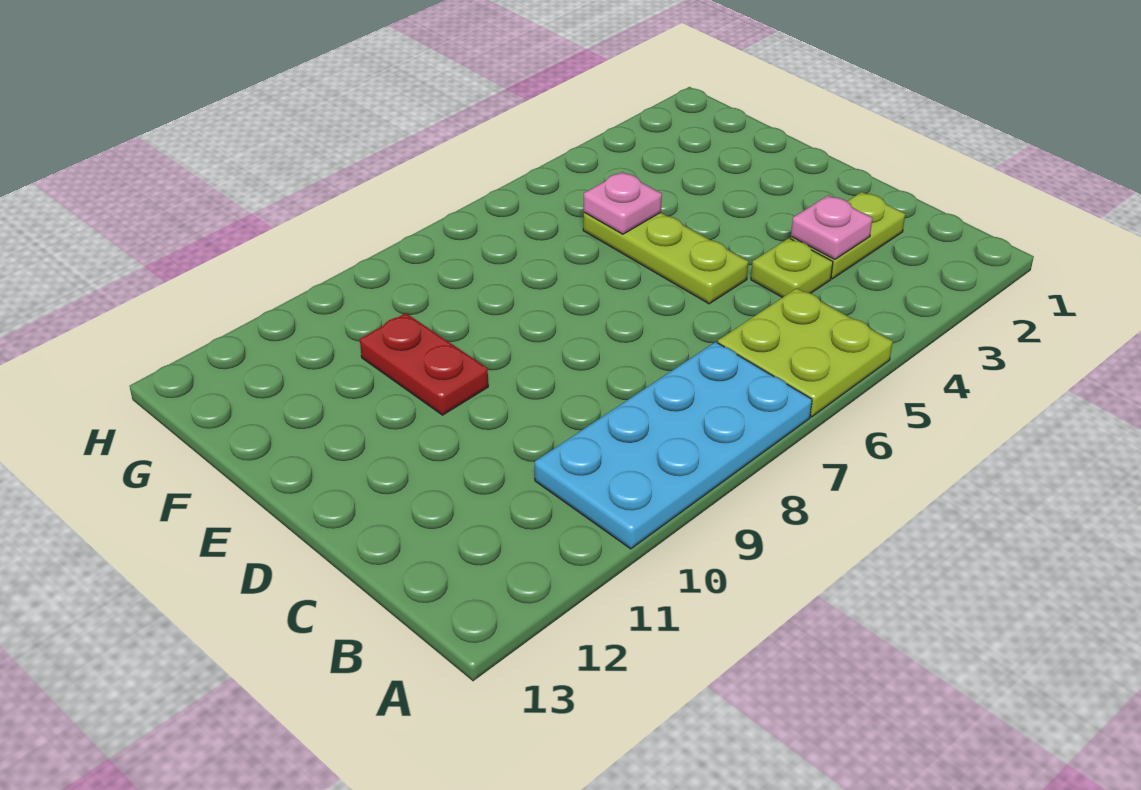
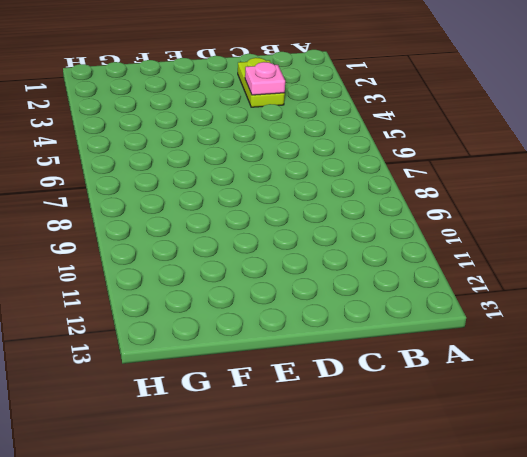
none -> lime plate A5:B6 level 1
none -> cyan plate A7:B10 level 1

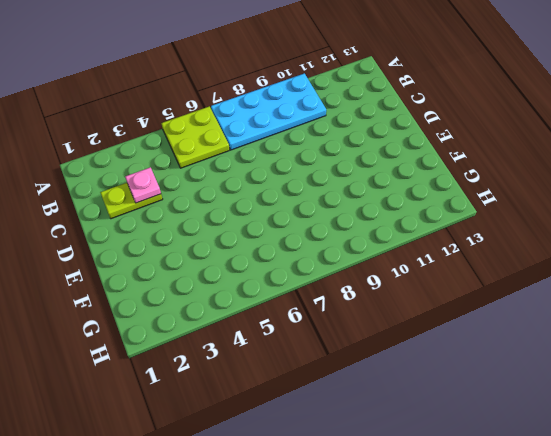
none -> lime plate C4 level 1
none -> lime plate D5:F5 level 1

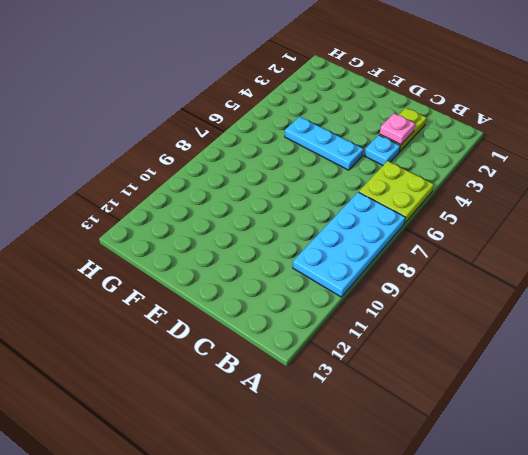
cyan plate C4 level 1 -> lime plate C4 level 1
cyan plate D5:F5 level 1 -> lime plate D5:F5 level 1
none -> red plate E10:F10 level 1
none -> pink plate F5 level 2

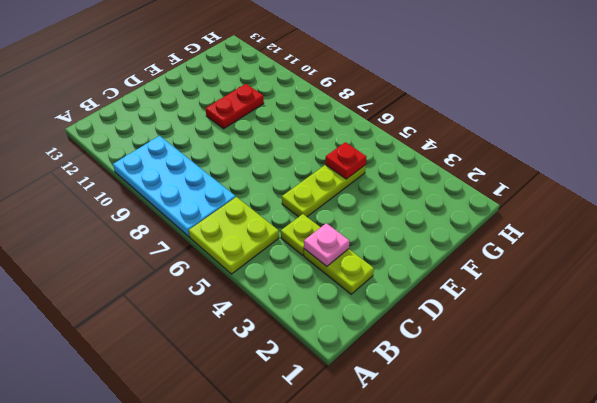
red plate F5 level 2 -> pink plate F5 level 2

